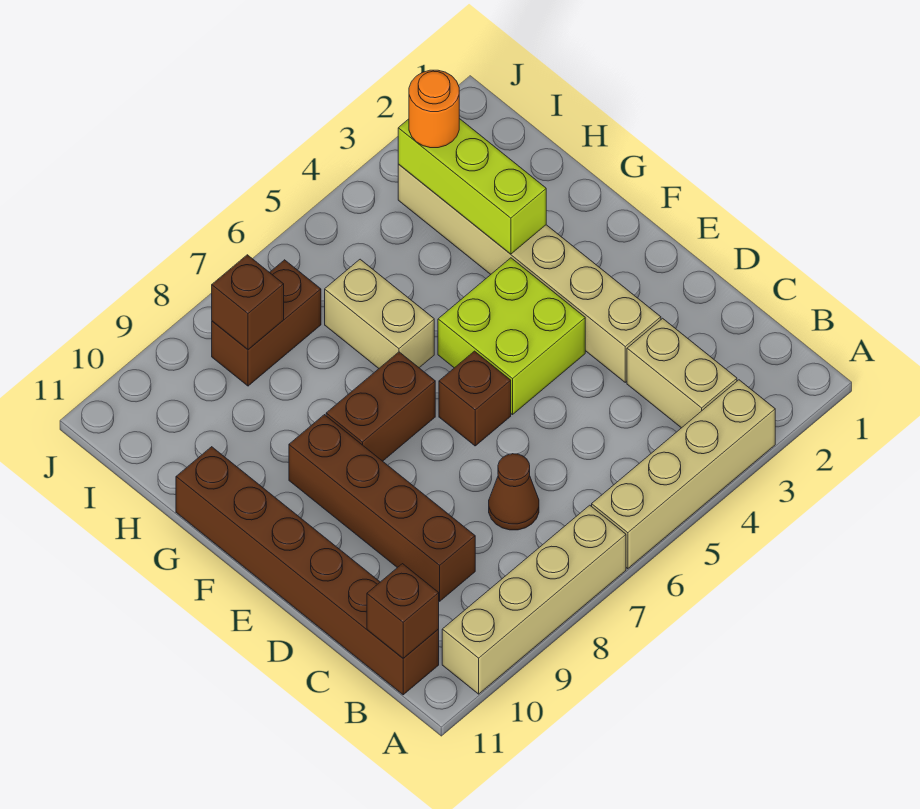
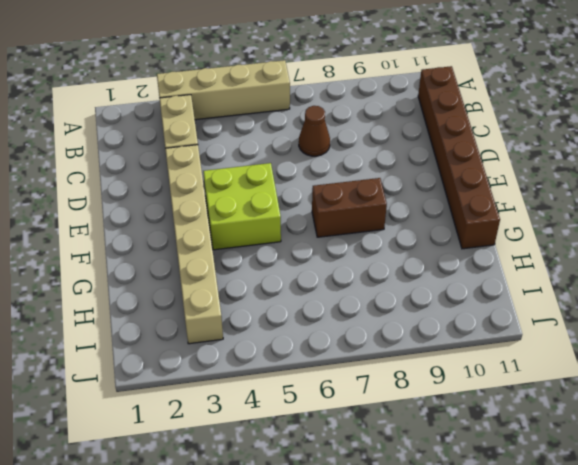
none -> tan brick A7:A10 level 1
none -> brown brick C9:F9 level 1
none -> brown brick E6 level 1

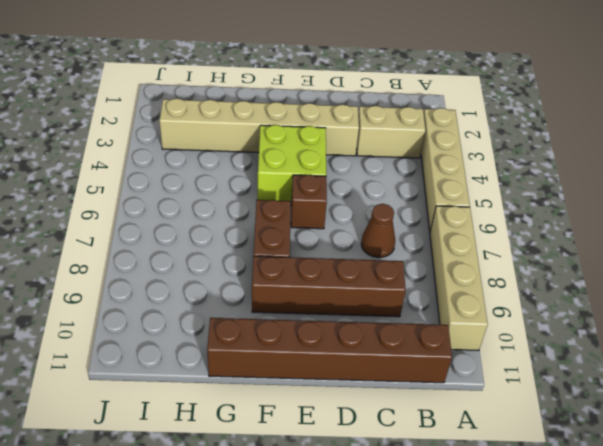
none -> tan brick G6:H6 level 1
none -> brown brick I7:I8 level 1
none -> brown brick B11 level 2

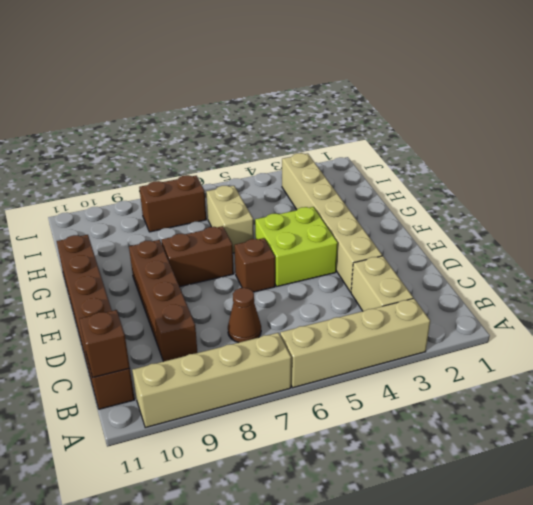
none -> lime brick G3:I3 level 2
none -> brown brick I8 level 2
none -> orange round brick I3 level 3

